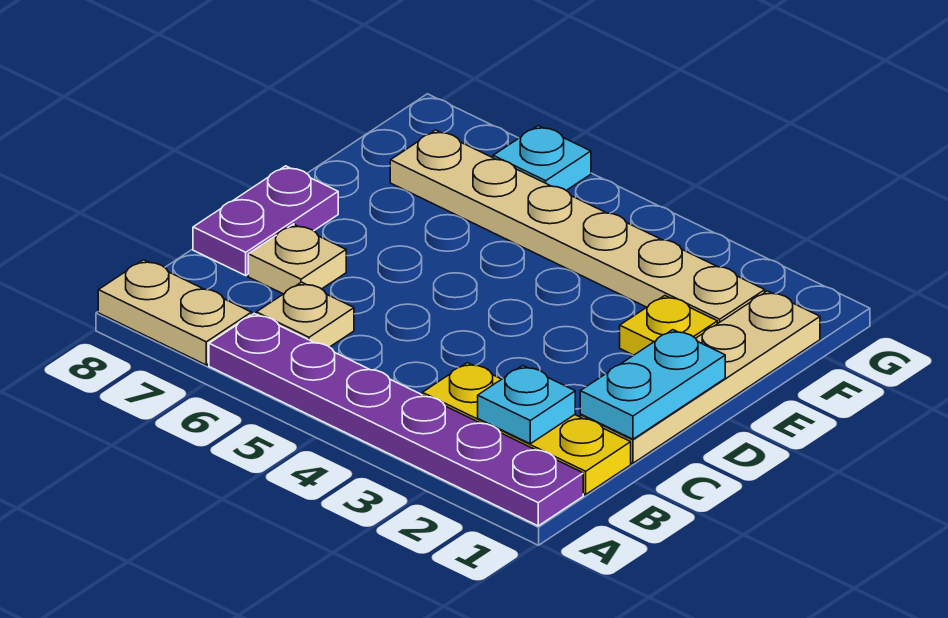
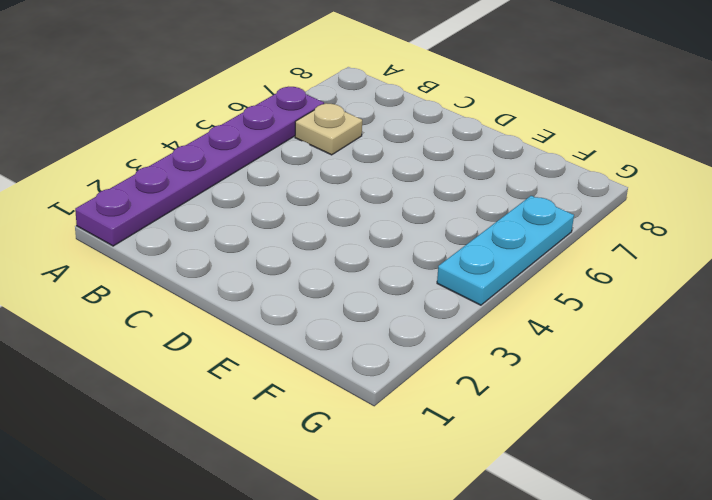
cyan plate G4:G6 level 1 -> cyan plate G6 level 1
none -> tan plate A7:A8 level 1
none -> yellow plate B1:B3 level 1
none -> tan plate C1:F1 level 1

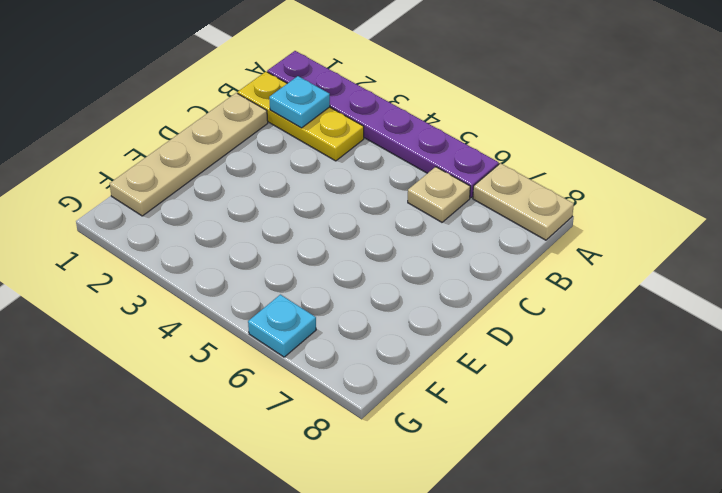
none -> tan plate C7 level 1
none -> purple plate C8:D8 level 1
none -> yellow plate E2 level 1

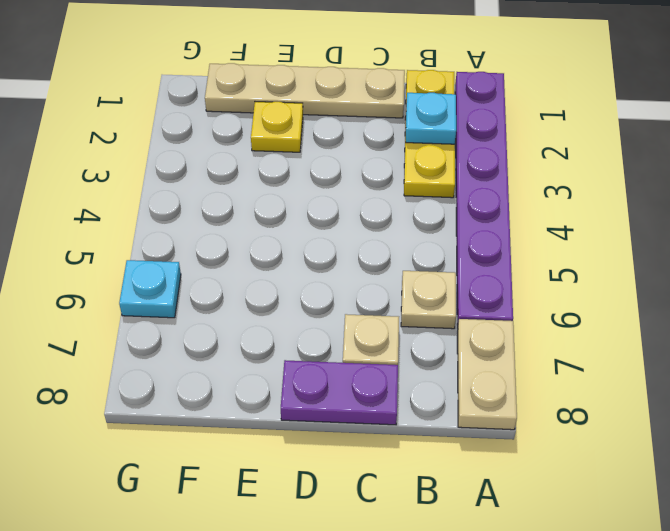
none -> tan plate F2:F7 level 1
none -> cyan plate C1:D1 level 2

